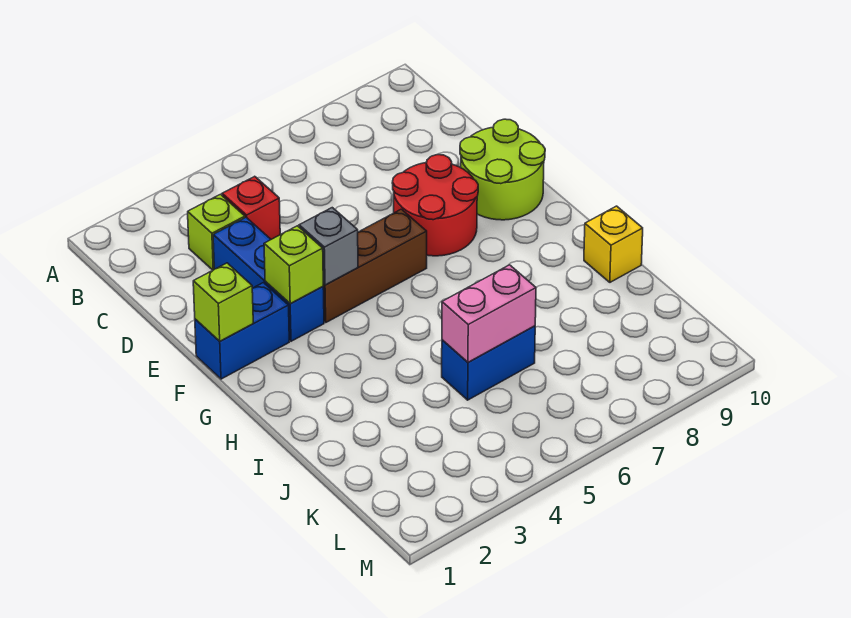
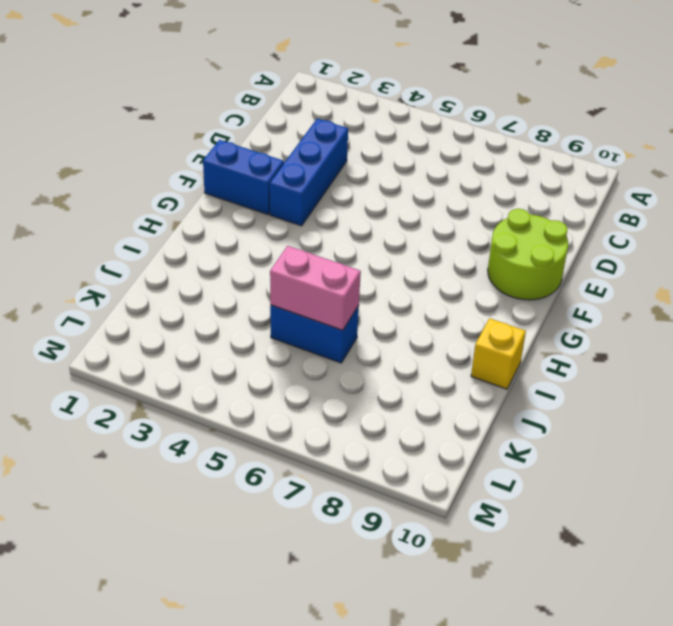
none -> lime brick C3 level 1
none -> red brick C4 level 1
none -> red round brick E7:F8 level 1

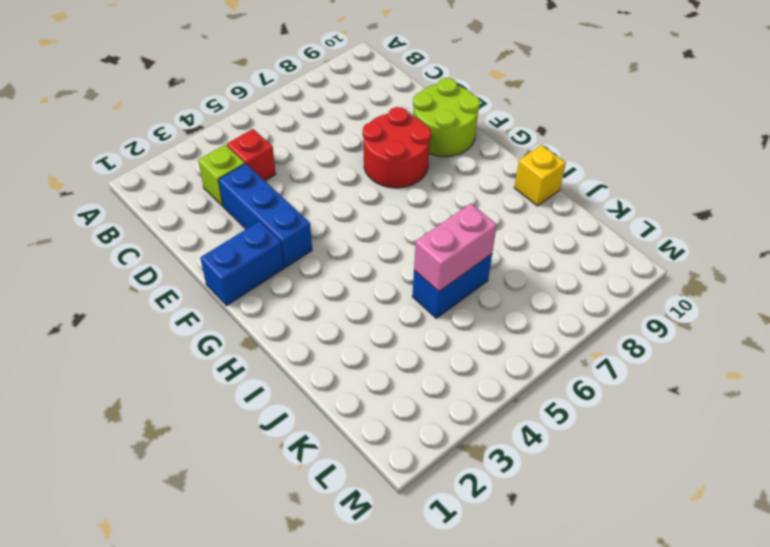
none -> brown brick F4:F6 level 1
none -> lime brick F1 level 2
none -> lime brick F3 level 2

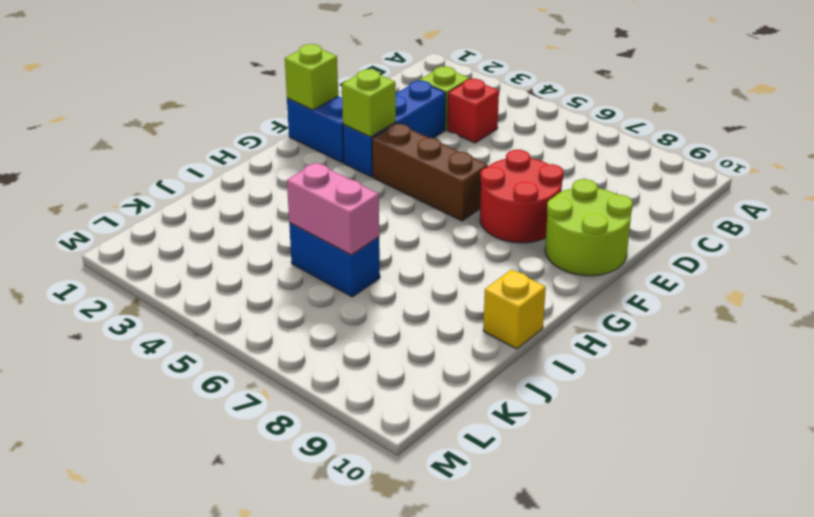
none -> grey brick F4 level 2

